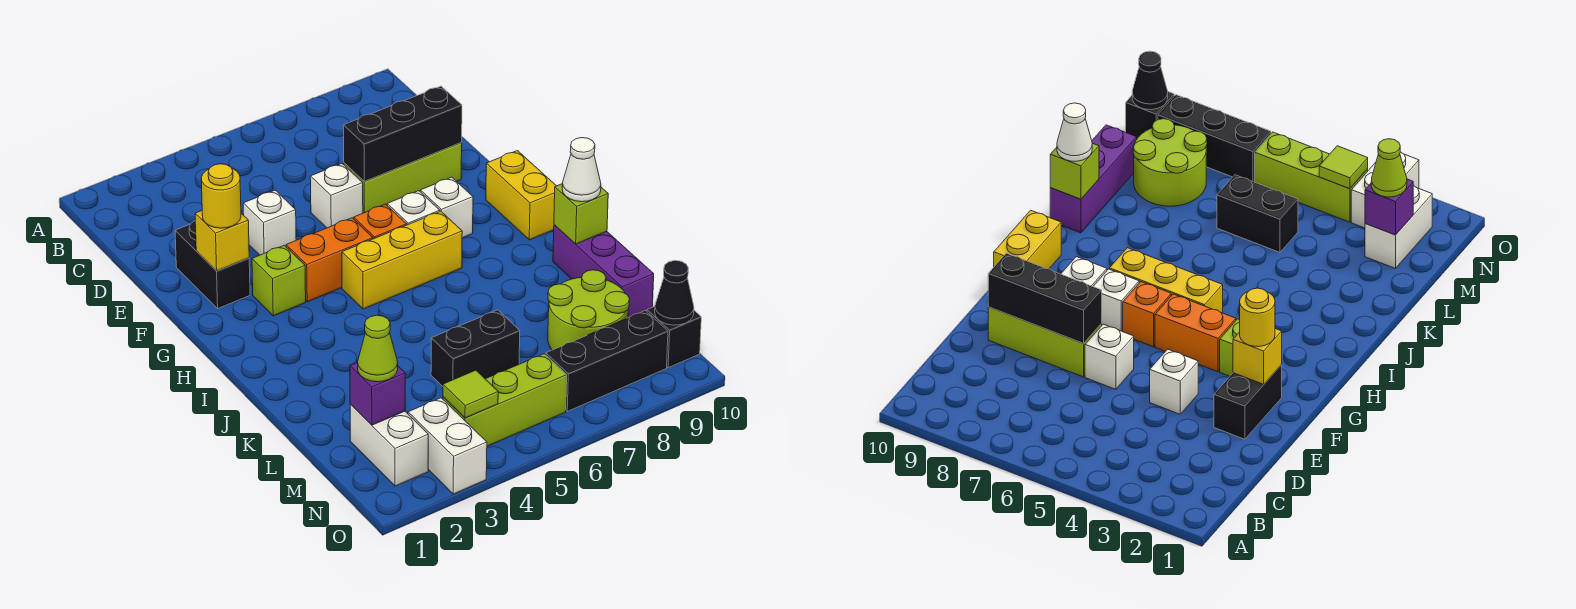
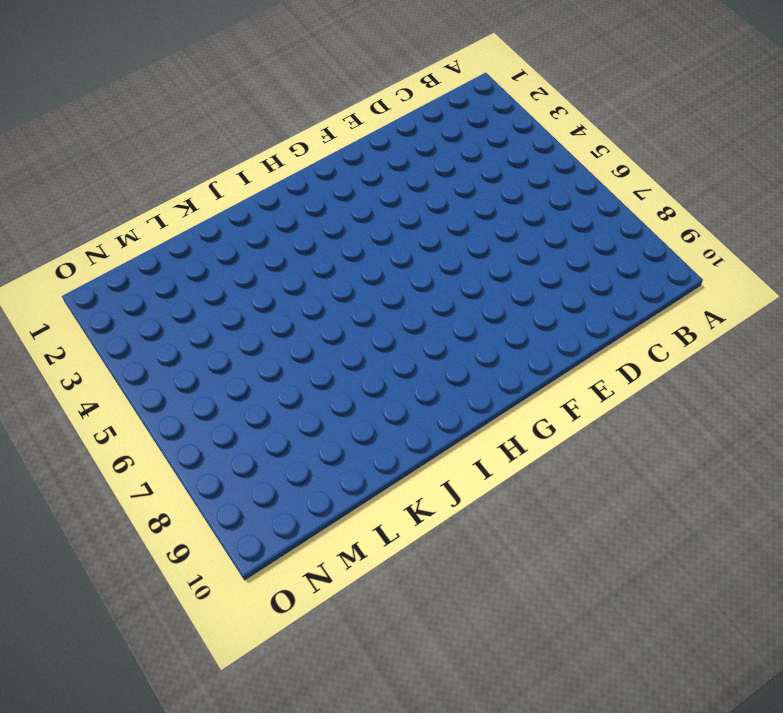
none -> black brick E2:F2 level 1
none -> white brick E4 level 1
none -> white brick E6 level 1

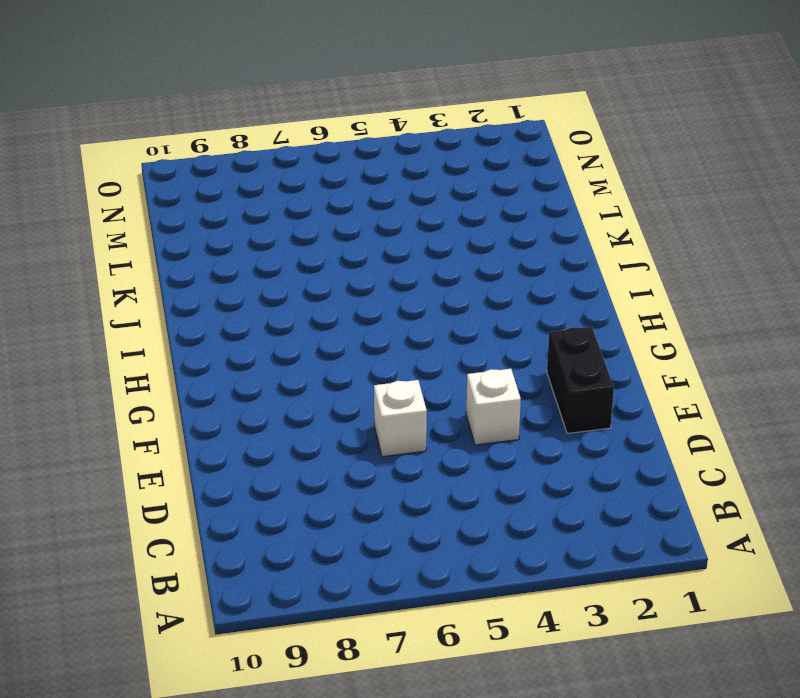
none -> lime brick E7:E9 level 1
none -> lime brick G3 level 1
none -> orange brick G4:G5 level 1

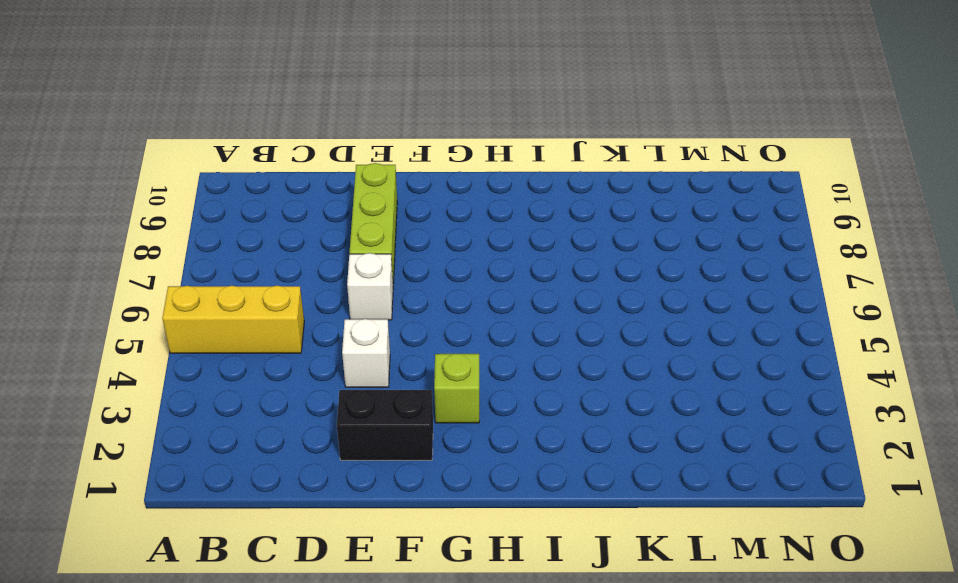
yellow brick A5:C5 level 1 -> yellow brick H5:H7 level 1
none -> orange brick G4:G5 level 1
none -> orange brick G6 level 1
none -> white brick G7 level 1

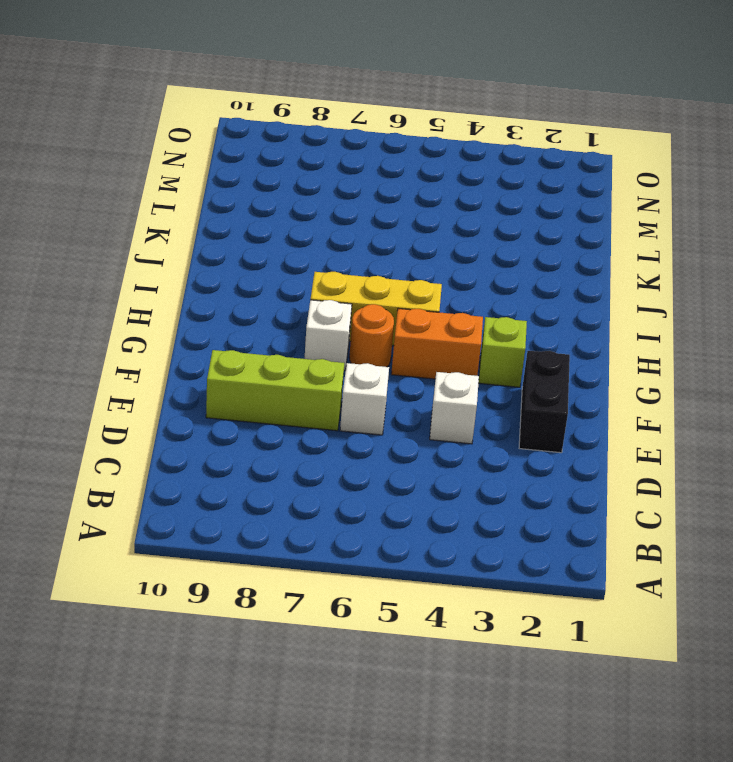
orange round brick G6 level 1 -> orange brick G6 level 1
none -> white brick G8 level 1
none -> yellow brick G10:H10 level 1
none -> purple brick J10:L10 level 1

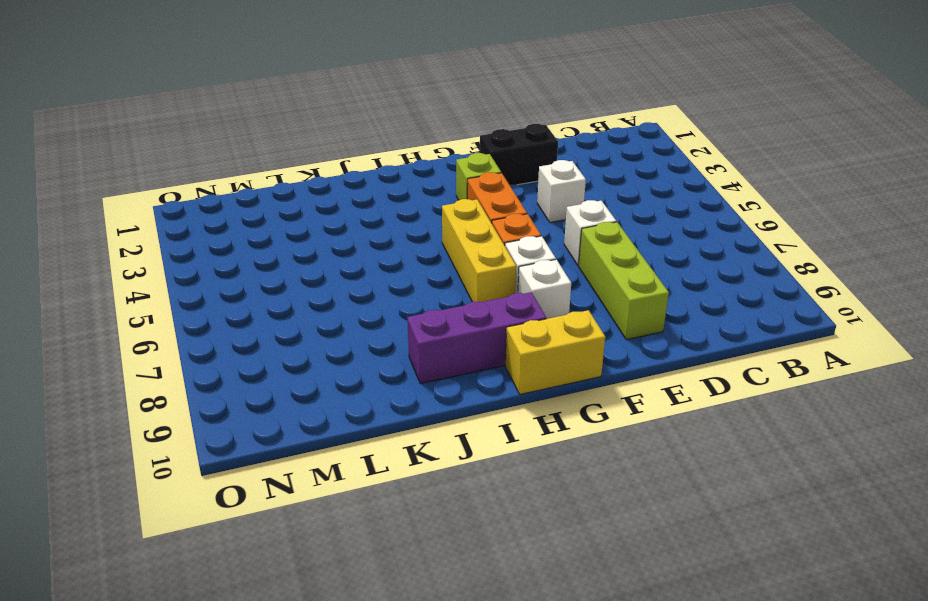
purple brick H9:J9 level 1 -> purple brick J10:L10 level 1
none -> black brick L5:L6 level 1
none -> lime round brick L8:M9 level 1
none -> white brick M2:N2 level 1

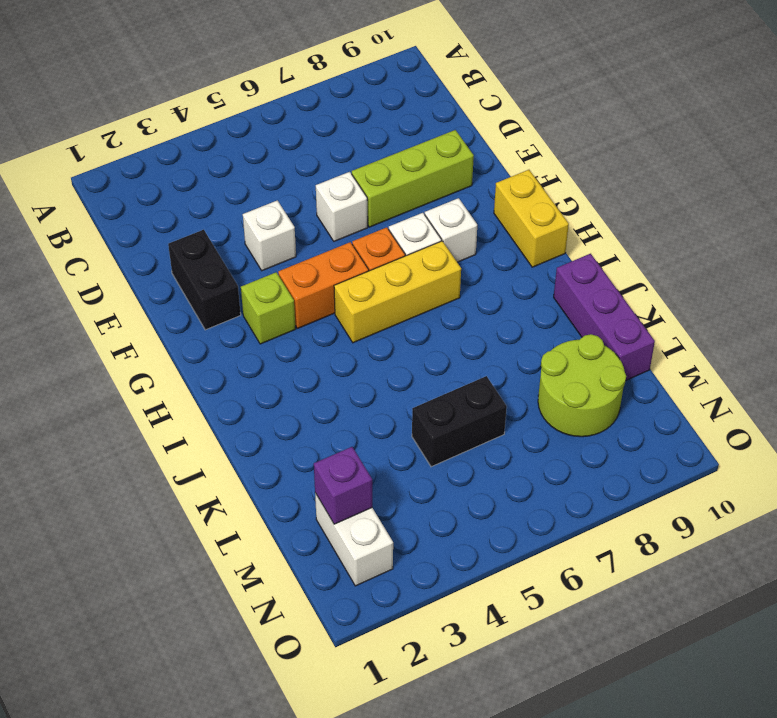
none -> white brick N3:O3 level 1
none -> lime brick N4:N6 level 1
none -> black brick N7:N9 level 1

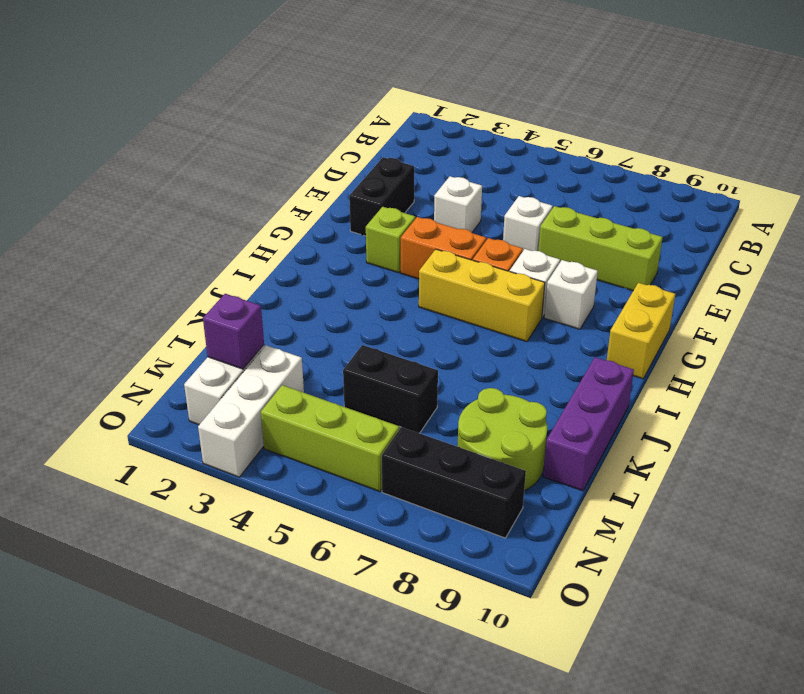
white brick M3:O3 level 1 -> white brick N3:O3 level 1
none -> black brick N10 level 1
none -> black brick E7:E9 level 2
none -> yellow brick F2 level 2

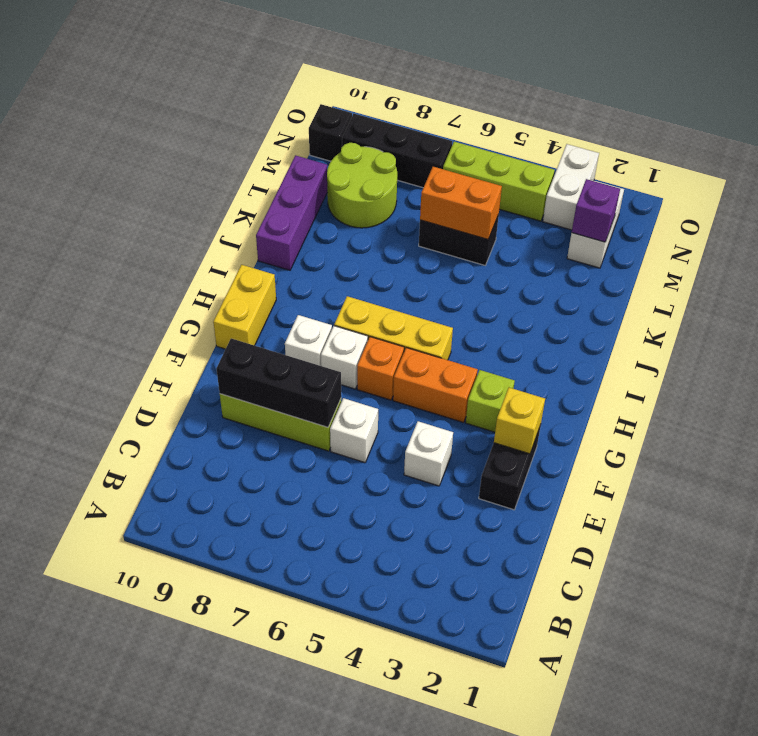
orange brick L5:L6 level 2 -> none
none -> lime brick J10 level 2
none -> lime tile N4 level 2
none -> black cone N10 level 2

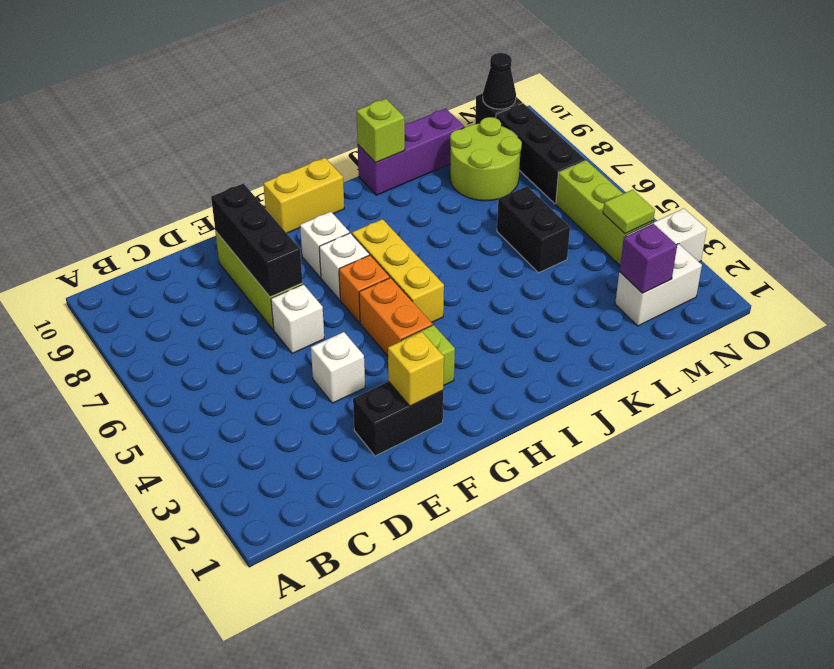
none -> yellow round brick F2 level 3
none -> white cone J10 level 3
none -> lime cone M2 level 3

